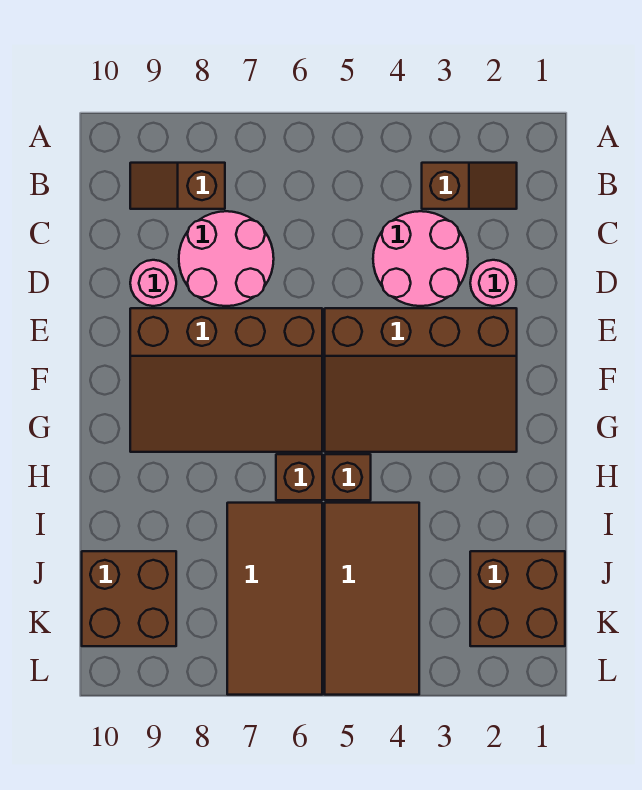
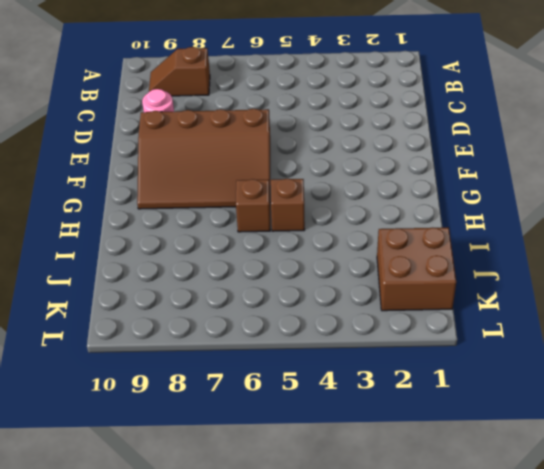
none -> brown slope B2:B3 level 1 top 3
none -> pink round brick C3:D4 level 1
none -> pink round brick C7:D8 level 1

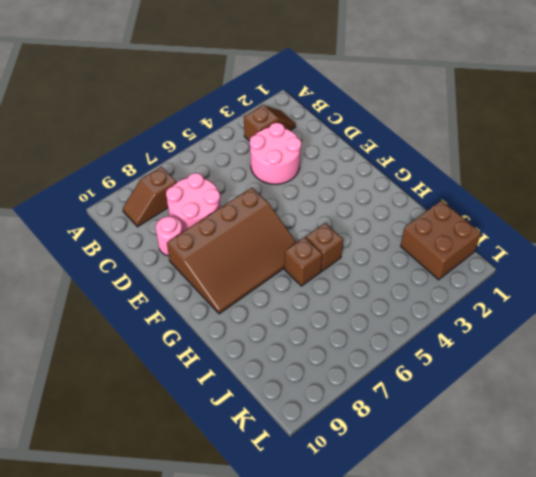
none -> pink round brick D2 level 1
none -> brown slope E2:G5 level 1 top E
none -> brown tile I4:L5 level 1

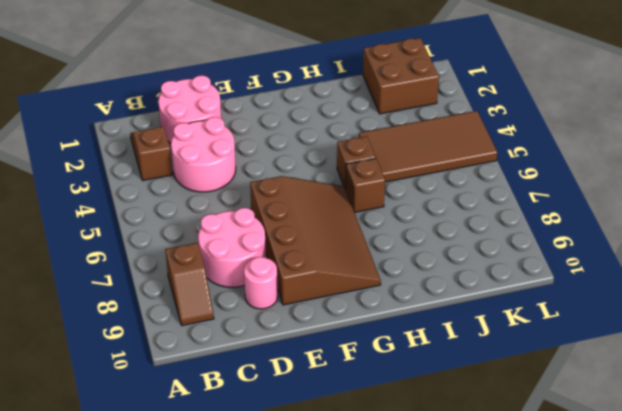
pink round brick C1:D2 level 1 -> pink round brick D2 level 1
none -> brown slope E2:G5 level 1 top E
none -> brown tile I6:L7 level 1
none -> brown brick J9:K10 level 1

